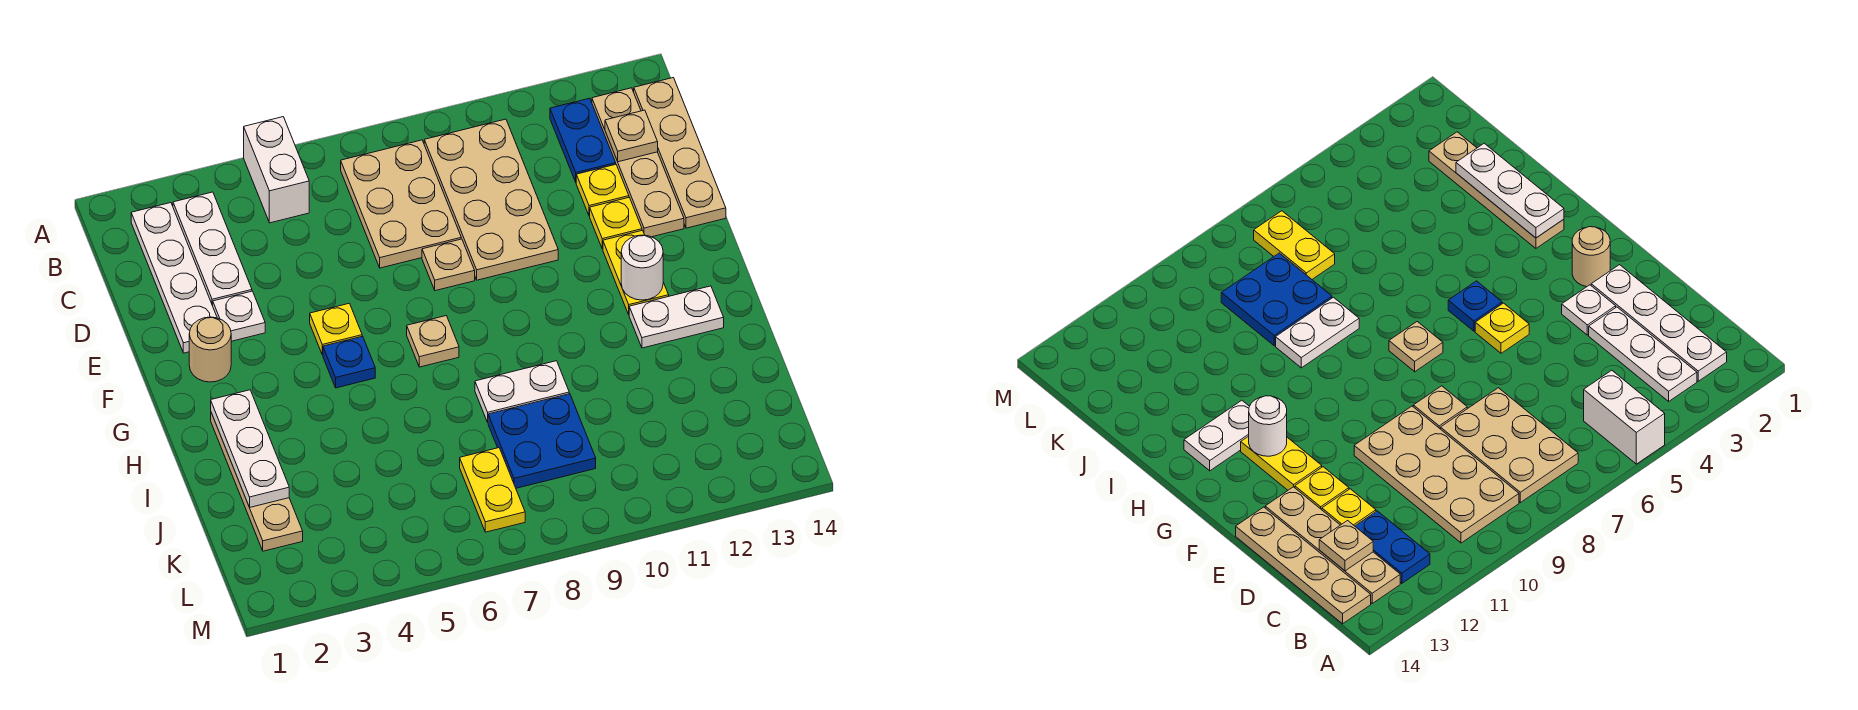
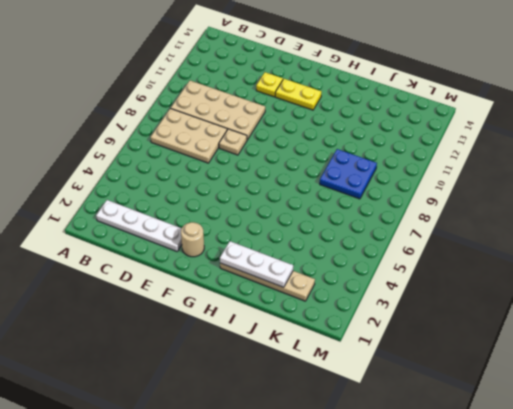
none -> white brick A5:B5 level 1
none -> white plate B3:D3 level 1
none -> blue plate B12:C12 level 1

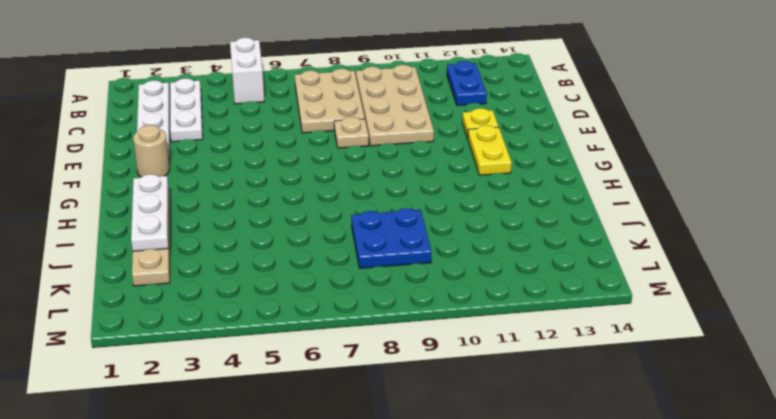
none -> tan plate B13:E13 level 1
none -> tan plate B14:E14 level 1
none -> yellow plate D12 level 1

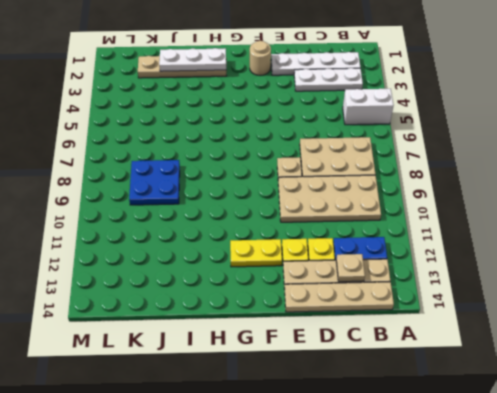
none -> white plate E3 level 1
none -> yellow plate F5 level 1
none -> blue plate G5 level 1

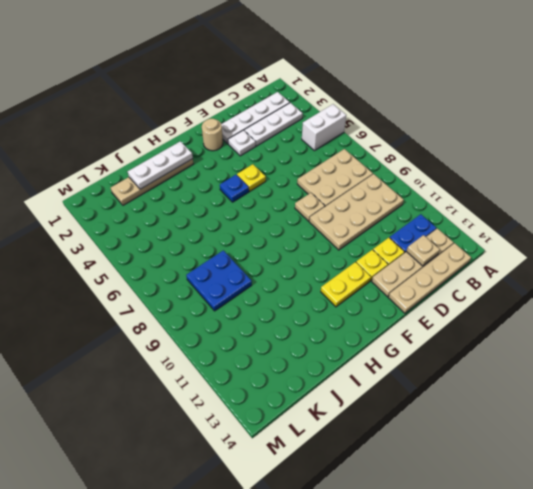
none -> tan plate G7 level 1
none -> white plate H12:H13 level 1
none -> white plate I8:I9 level 1

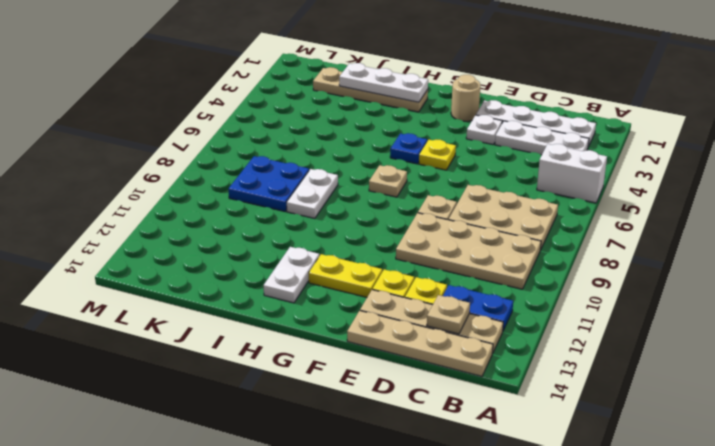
none -> yellow plate K7:L7 level 1
none -> white round brick G12 level 2

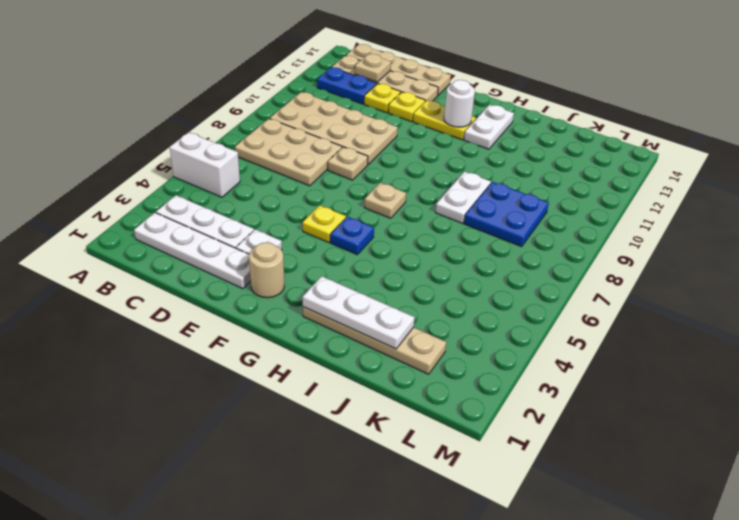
none -> yellow plate K7:L7 level 1

